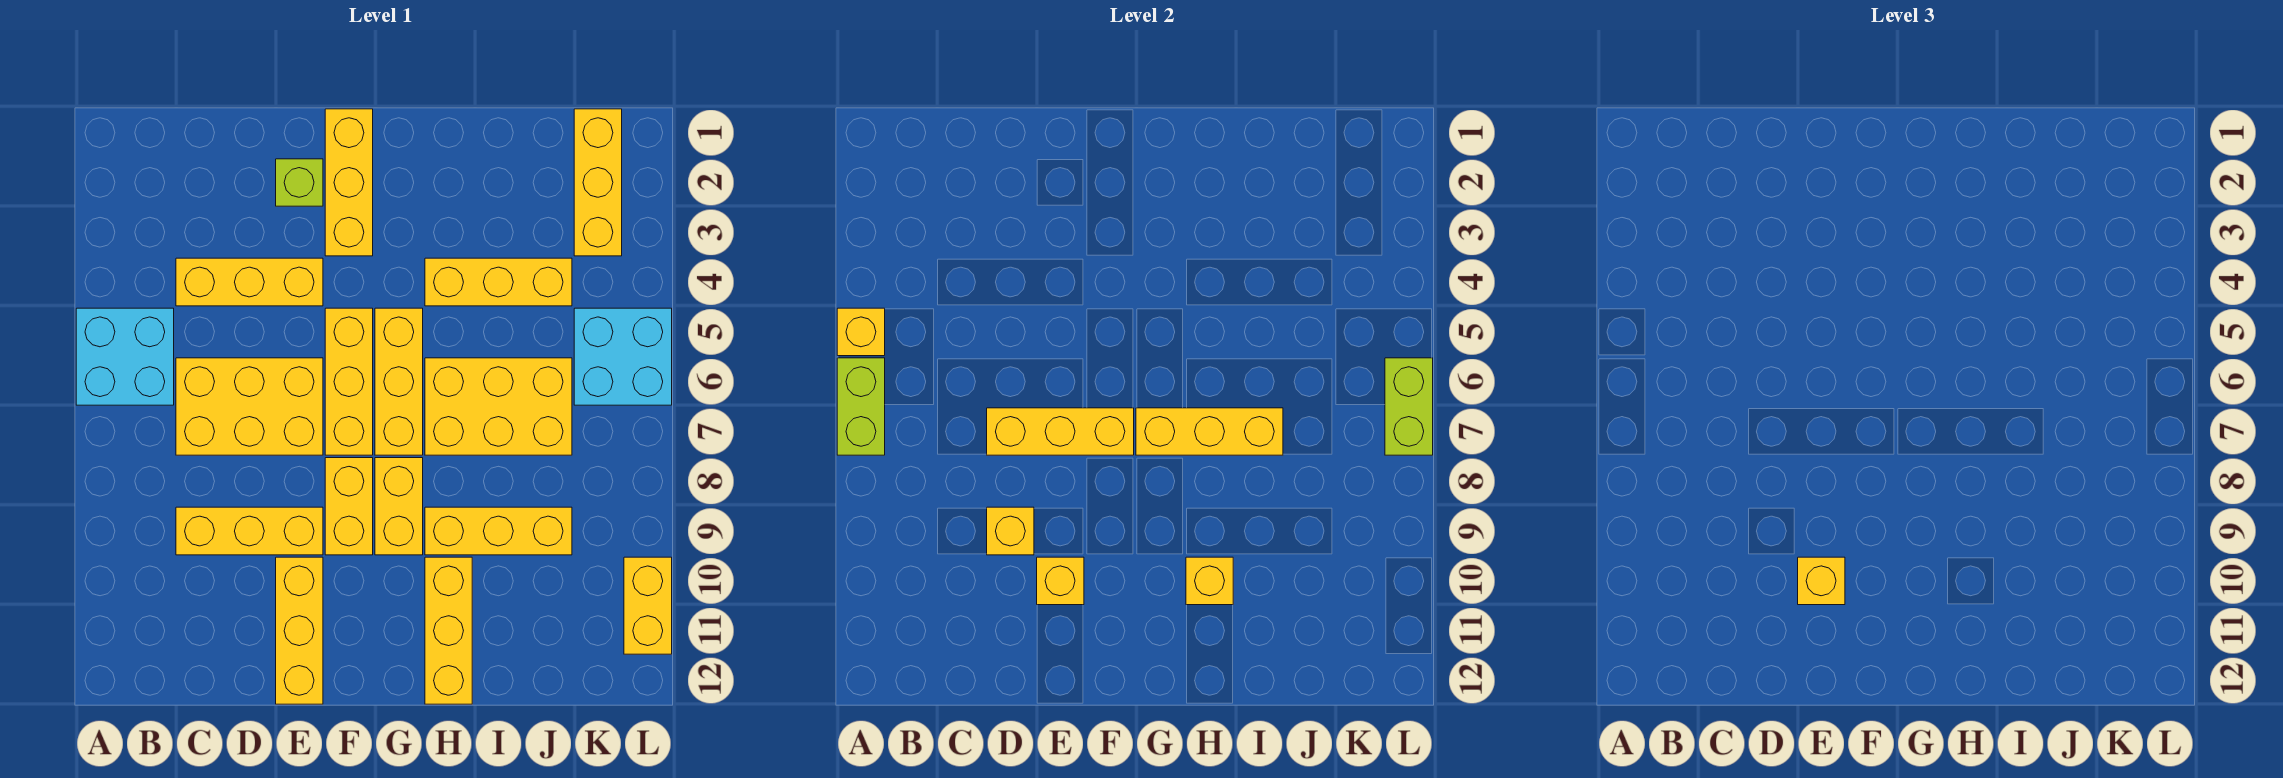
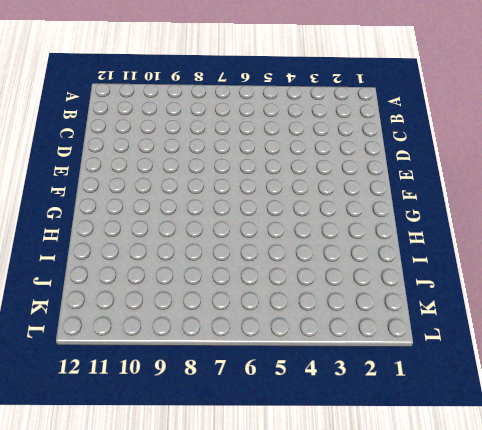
none -> cyan brick A5:B6 level 1
none -> yellow brick C4:E4 level 1
none -> yellow brick C6:E7 level 1

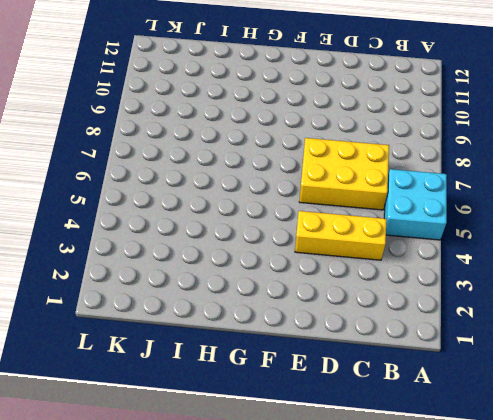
none -> yellow brick C9:E9 level 1
none -> lime brick E2 level 1
none -> yellow brick E10:E12 level 1

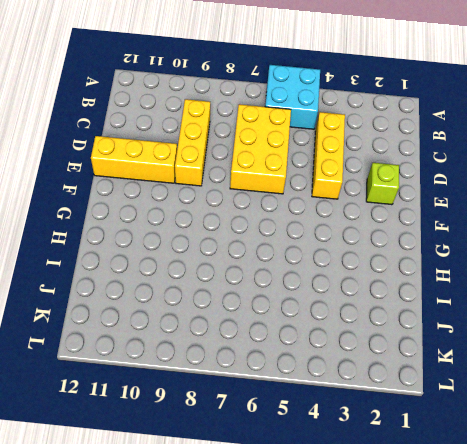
none -> yellow brick F1:F3 level 1
none -> yellow brick F5:F7 level 1
none -> yellow brick F8:F9 level 1

